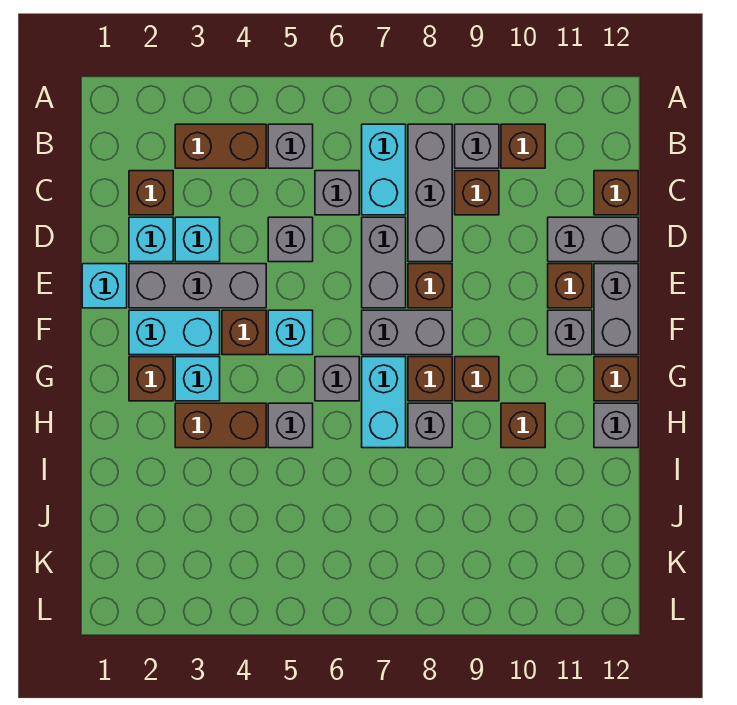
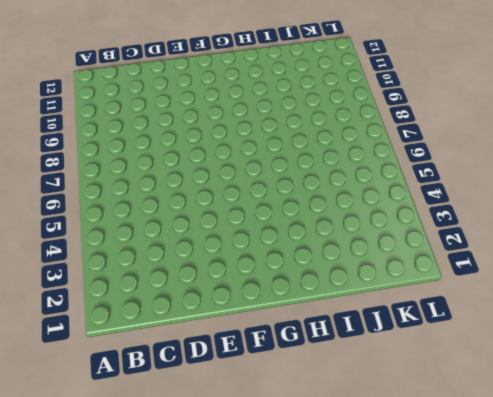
none -> brown brick B3:B4 level 1
none -> grey brick B5 level 1
none -> cyan brick B7:C7 level 1
none -> grey brick B8:D8 level 1

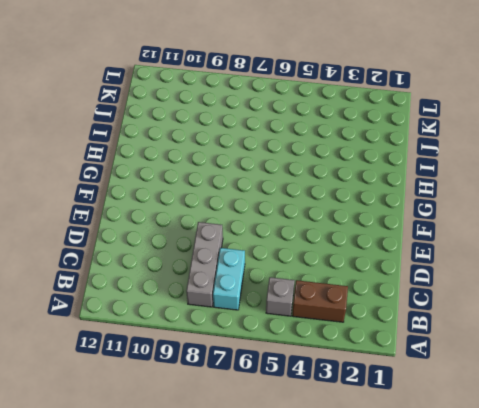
none -> grey brick B9 level 1
none -> brown brick B10 level 1
none -> brown brick C2 level 1
none -> grey brick C6 level 1

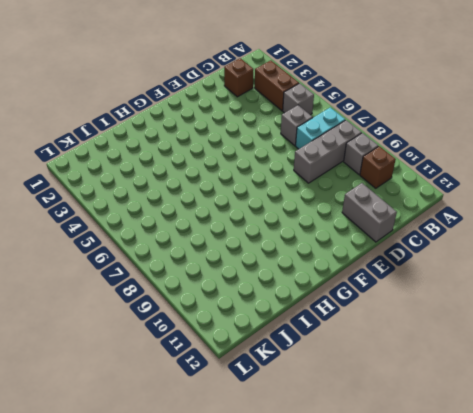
none -> brown brick C9 level 1
none -> brown brick C12 level 1
none -> cyan brick D2 level 1
none -> cyan brick D3 level 1

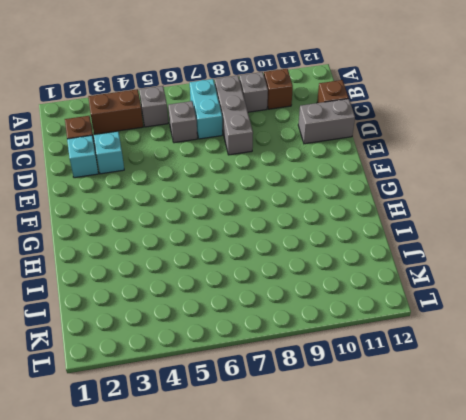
none -> brown brick C9 level 1
none -> grey brick D5 level 1
none -> grey brick D7:E7 level 1
none -> cyan brick E1 level 1

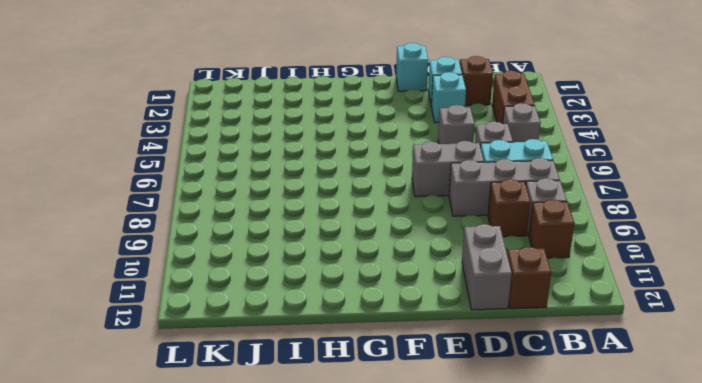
none -> grey brick E2:E4 level 1
none -> brown brick E8 level 1
none -> brown brick E11 level 1
none -> grey brick E12:F12 level 1

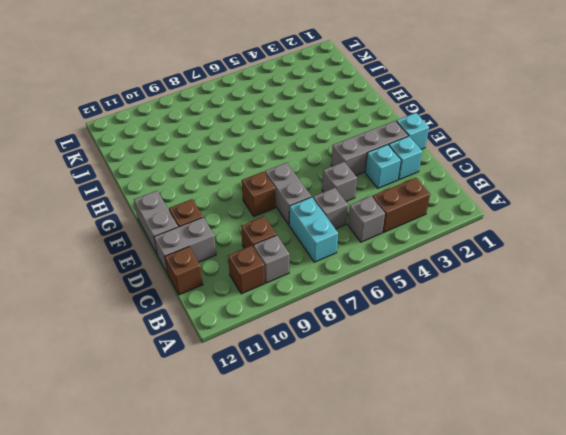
none -> grey brick B8:D8 level 1
none -> brown brick C2 level 1
none -> cyan brick F2:F3 level 1
none -> brown brick F4 level 1

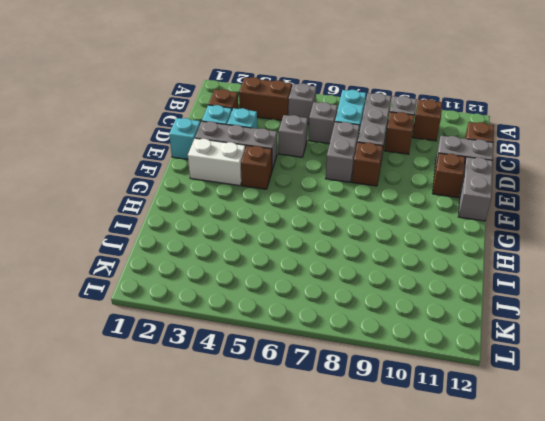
white brick F2:F3 level 1 -> cyan brick F2:F3 level 1
none -> cyan brick F5 level 1
none -> grey brick F7:F8 level 1
none -> grey brick F11 level 1
none -> brown brick G2 level 1

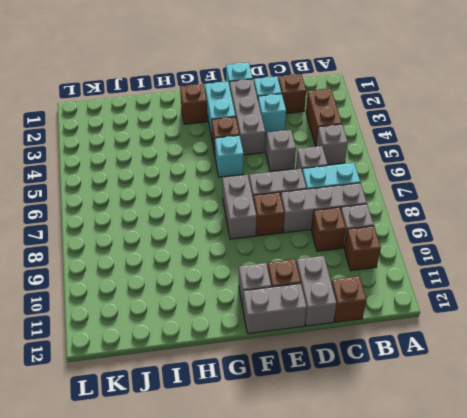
none -> cyan brick G3 level 1
none -> grey brick G6 level 1
none -> cyan brick G7:H7 level 1
none -> brown brick G8 level 1

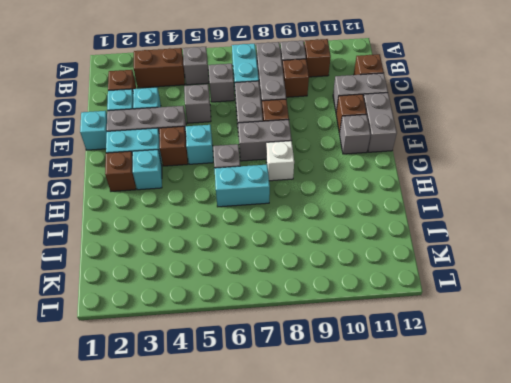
white brick G8 level 1 -> brown brick G8 level 1
cyan brick H6:H7 level 1 -> cyan brick G7:H7 level 1
none -> brown brick G9 level 1
none -> brown brick G12 level 1
none -> brown brick H3:H4 level 1
none -> grey brick H5 level 1

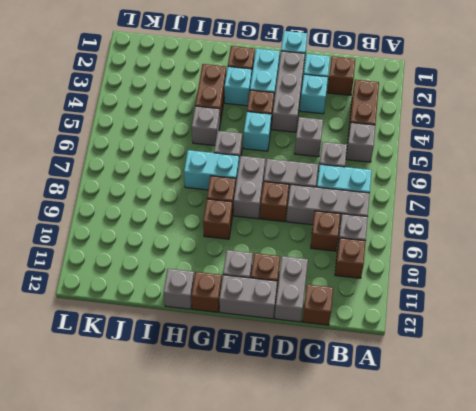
none -> grey brick H8 level 1
none -> brown brick H10 level 1

